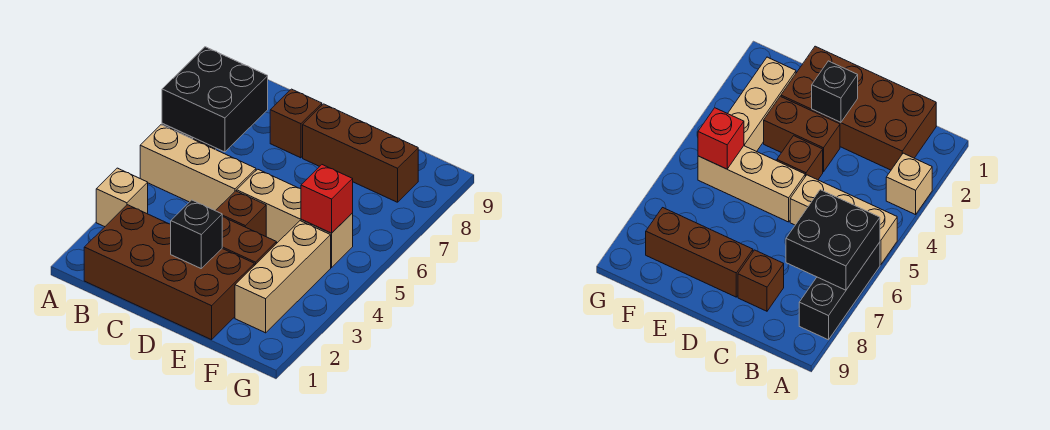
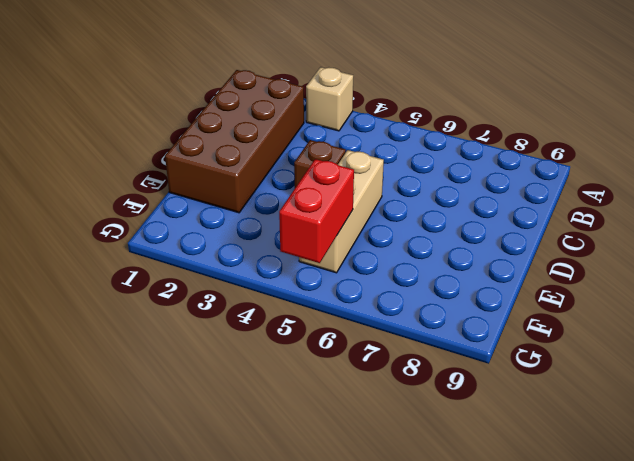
red brick F5:G5 level 2 -> red brick F5 level 2
none -> tan brick A5:C5 level 1
none -> black brick A6:A8 level 1
none -> brown brick C8 level 1

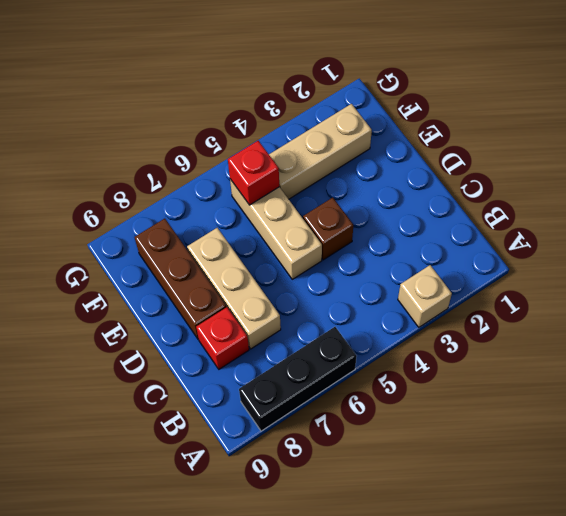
tan brick C7:E7 level 1 -> tan brick A5:C5 level 1
red brick C8 level 1 -> brown brick C8 level 1
none -> brown brick B1:E2 level 1
none -> brown brick D3:E3 level 1
none -> black brick A6:B7 level 2

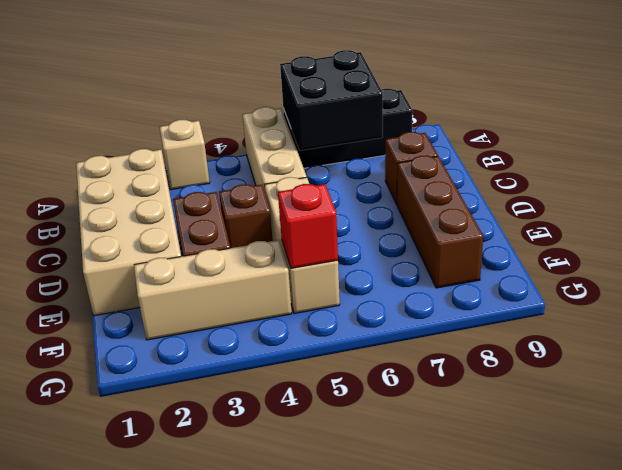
tan brick B1:E2 level 1 -> brown brick B1:E2 level 1
none -> black brick D2 level 2

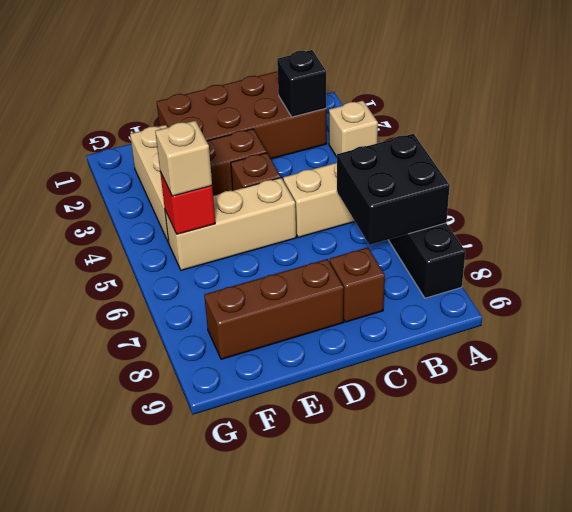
black brick B2 level 2 -> black brick D2 level 2
tan brick F5 level 3 -> none

